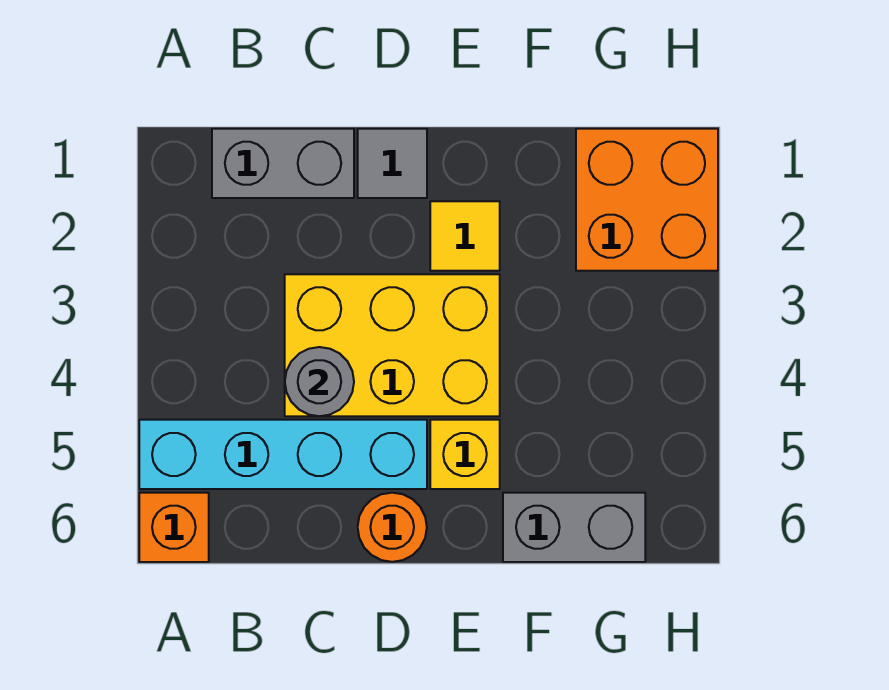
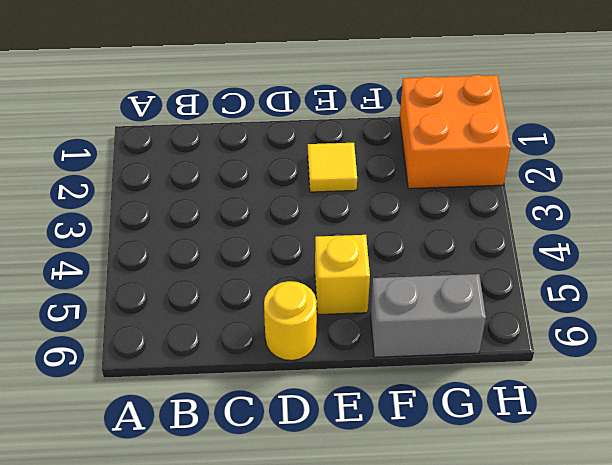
yellow round brick D6 level 1 -> orange round brick D6 level 1
none -> cyan brick A5:D5 level 1
none -> orange brick A6 level 1

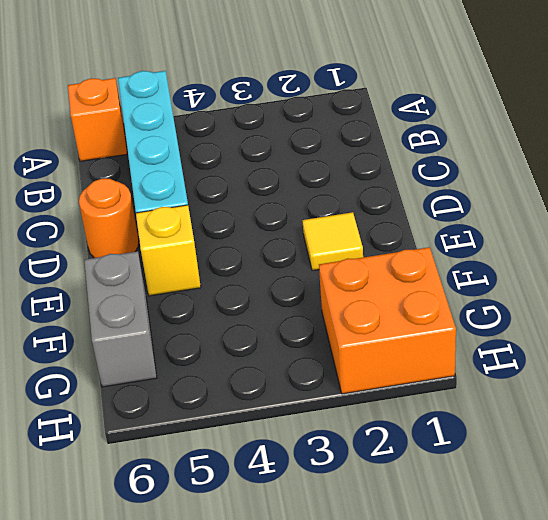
none -> grey brick B1:C1 level 1
none -> yellow brick C3:E4 level 1

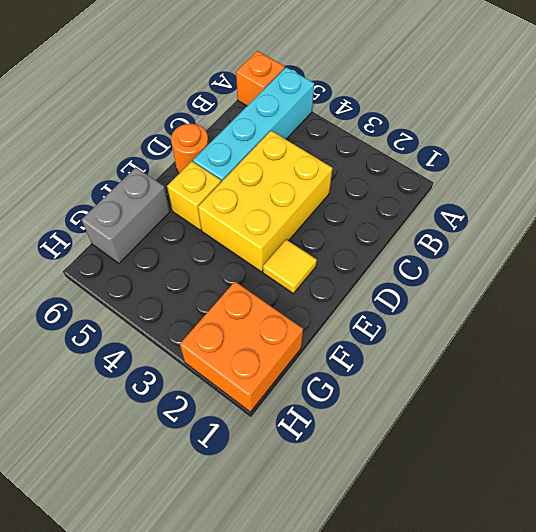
none -> grey brick B1:C1 level 1
none -> grey tile D1 level 1

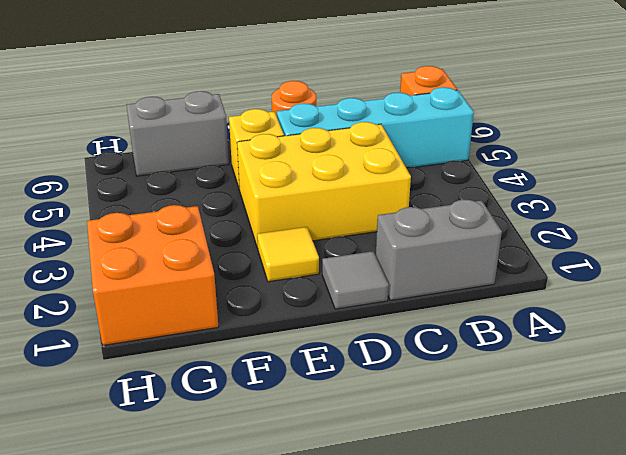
none -> grey round brick C4 level 2

